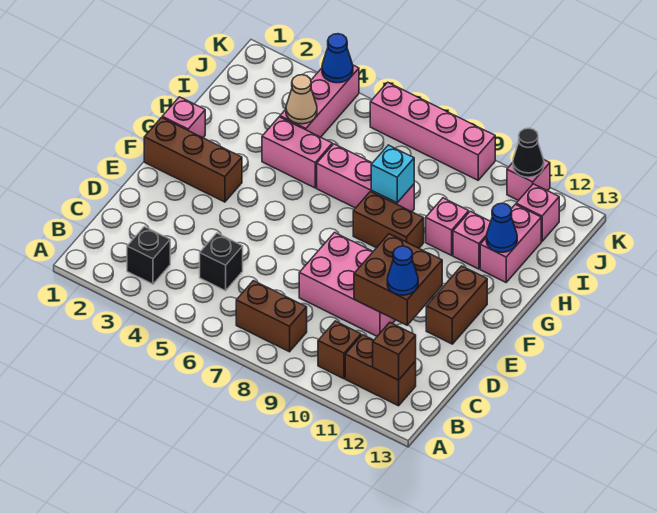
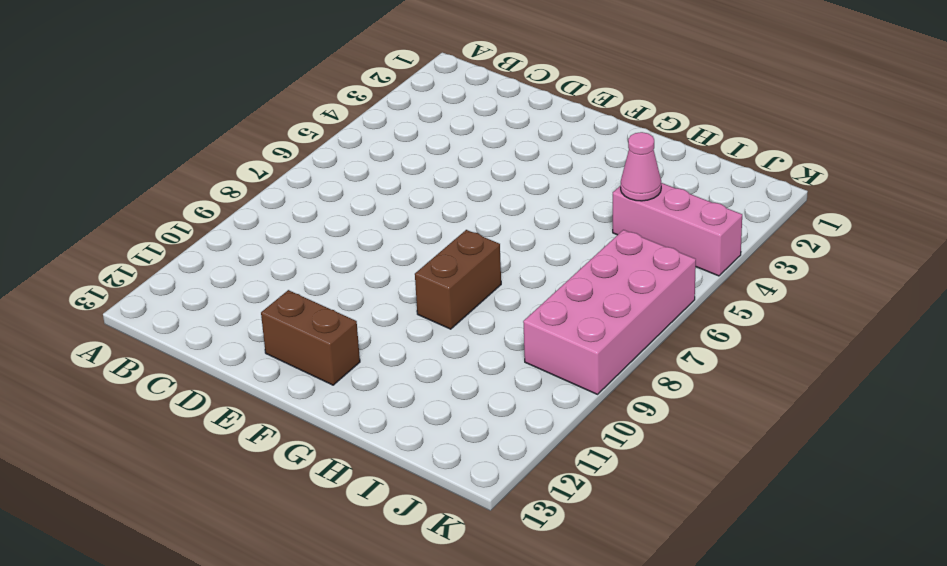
pink cone I4 level 2 -> tan cone I4 level 2
pink brick J6:K9 level 1 -> pink brick K6:K9 level 1
none -> black brick B3 level 1
none -> brown brick B7:B8 level 1
none -> brown brick B10 level 1

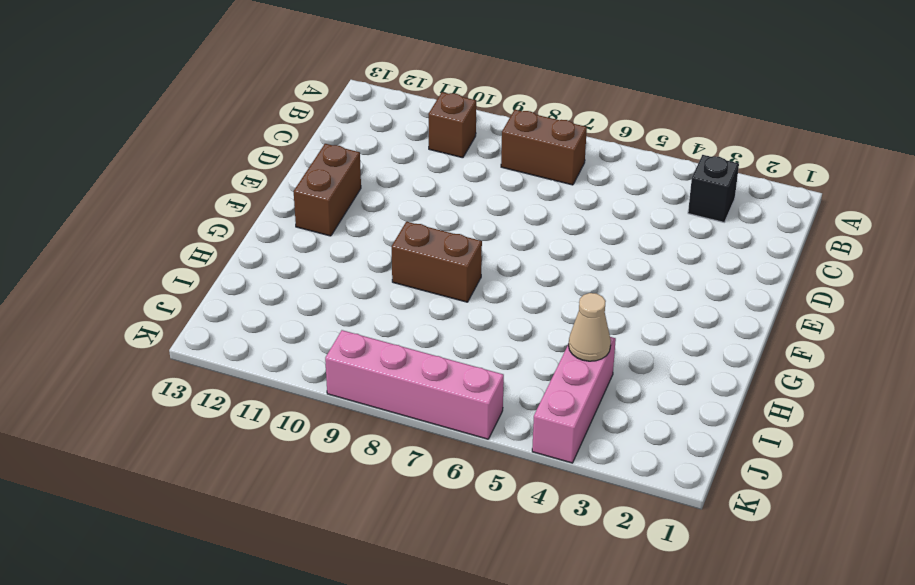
none -> brown brick B11:B12 level 1
none -> black brick C5 level 1
none -> pink brick D8:E10 level 1

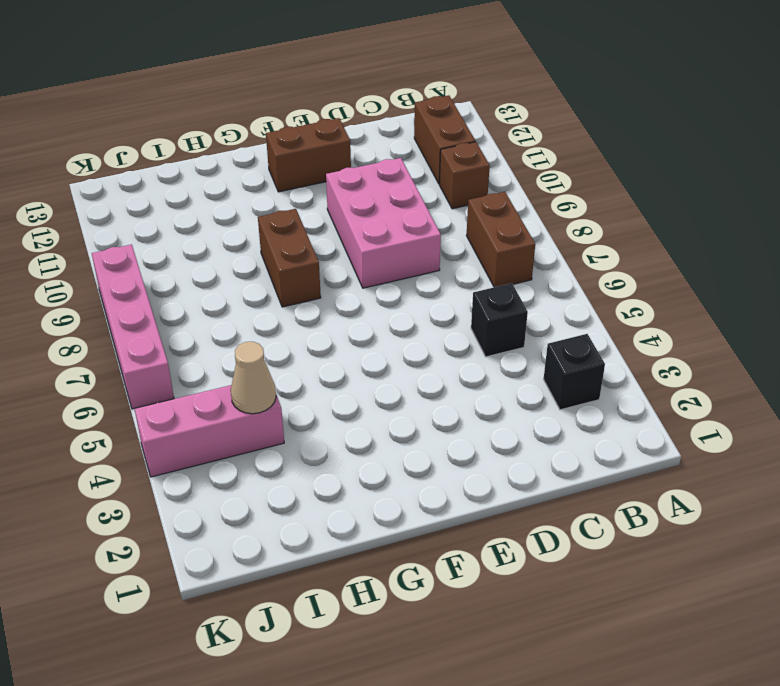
none -> brown brick F1:F3 level 1
none -> pink brick G1 level 1
none -> pink brick H4:H5 level 1

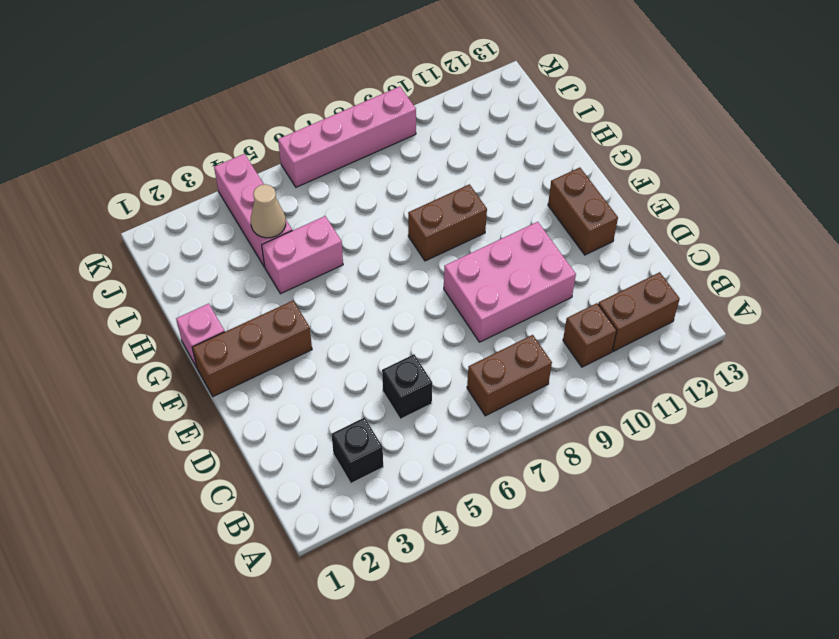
none -> pink brick H6:H8 level 1
none -> pink brick H10 level 1
none -> pink brick H11 level 1

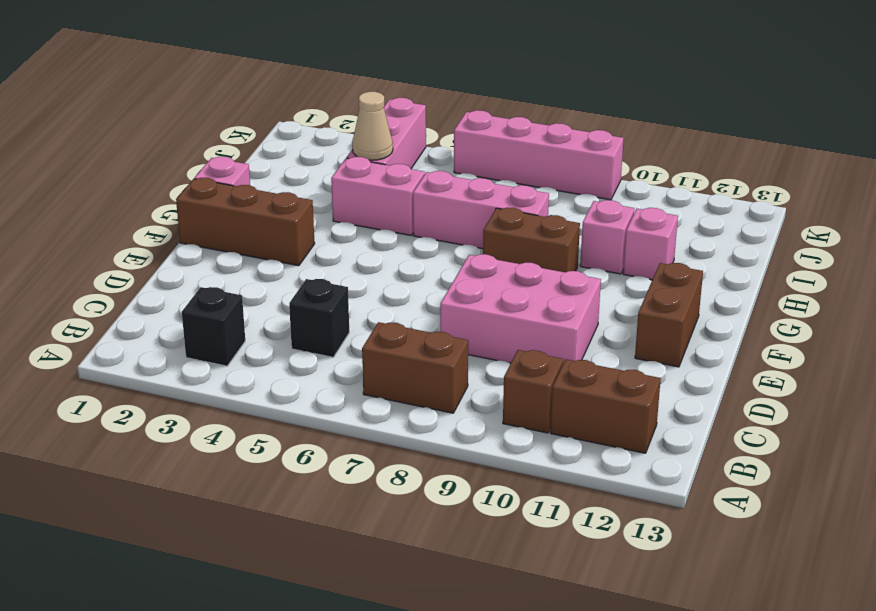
none -> pink brick H12:I12 level 1
none -> pink brick J12 level 1
none -> pink brick K11 level 1

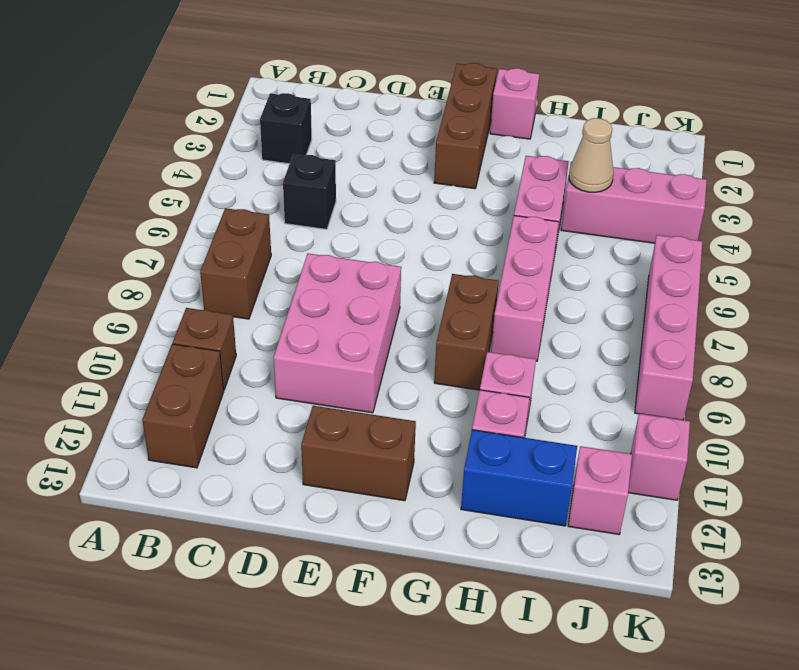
blue brick H12:I12 level 1 -> pink brick H12:I12 level 1
none -> brown brick B12 level 2
none -> brown brick D10:E11 level 2
none -> cyan brick H8 level 2

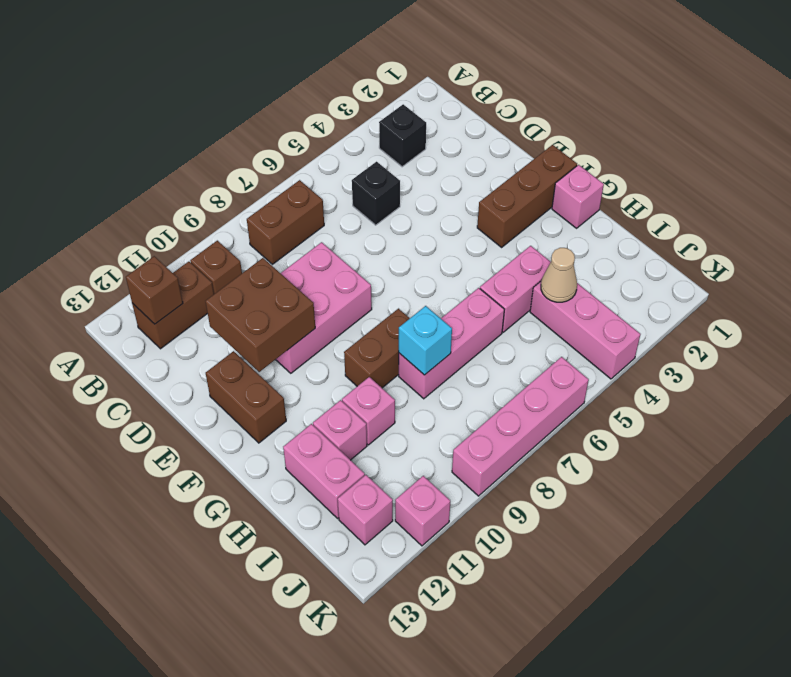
none -> blue cone H12 level 2
none -> blue cone K4 level 2
none -> black cone K11 level 2

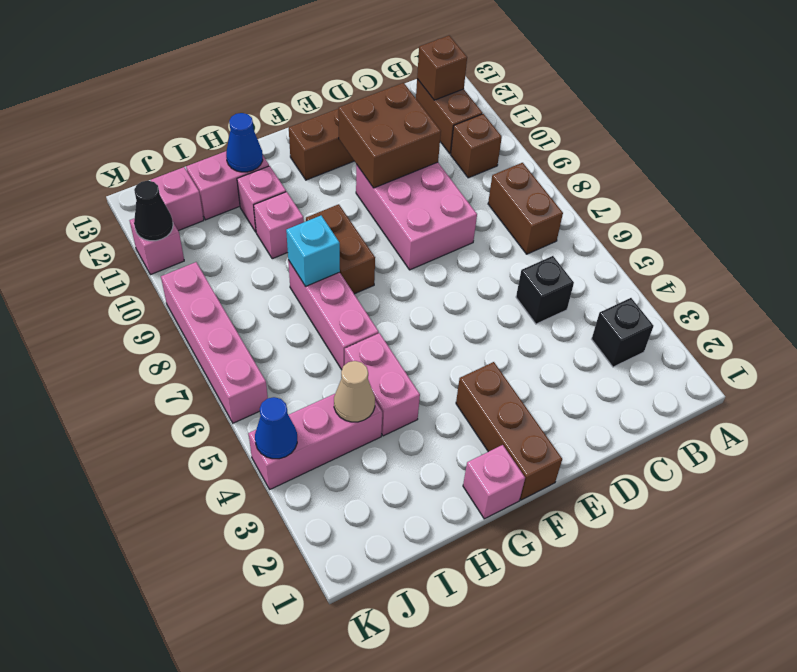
none -> blue cone D11 level 3

